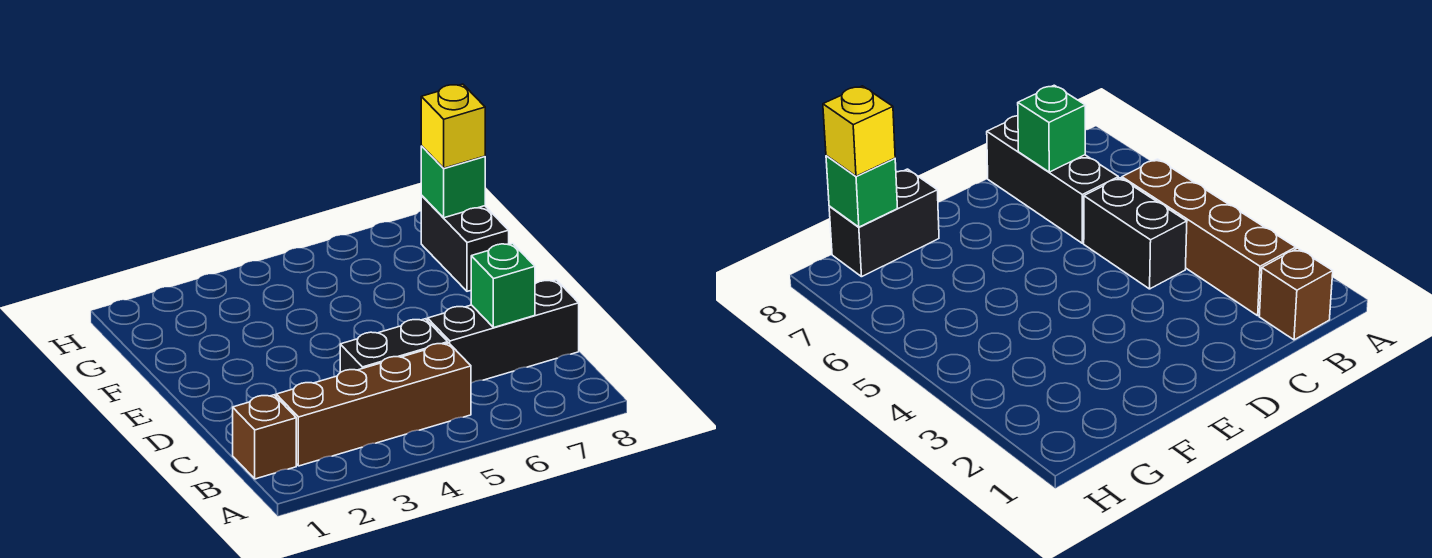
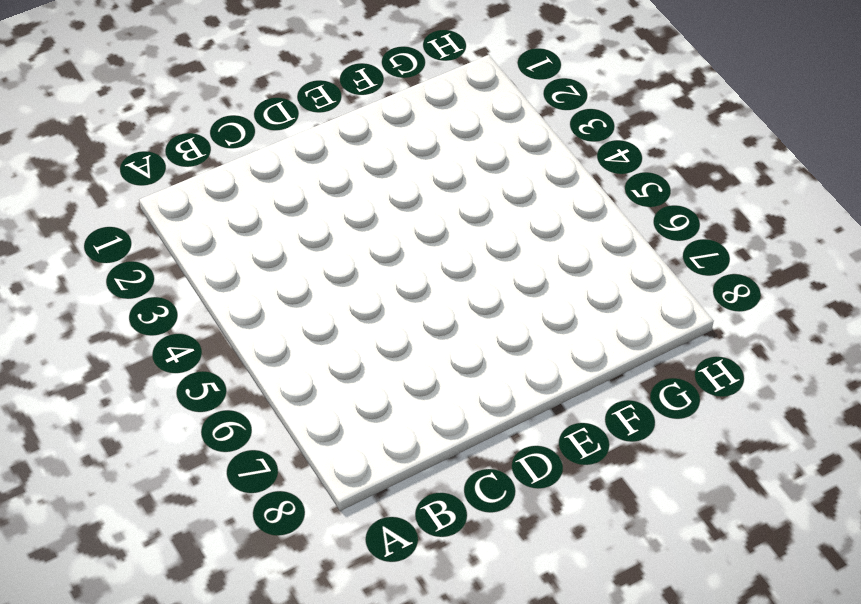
none -> brown brick B1 level 1
none -> brown brick B2:B5 level 1

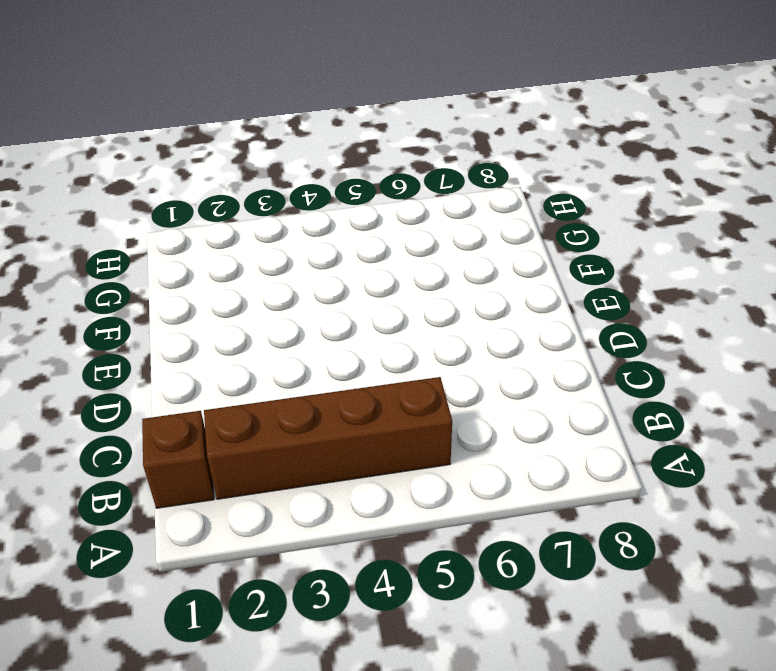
none -> black brick C4:C5 level 1
none -> black brick C6:C8 level 1

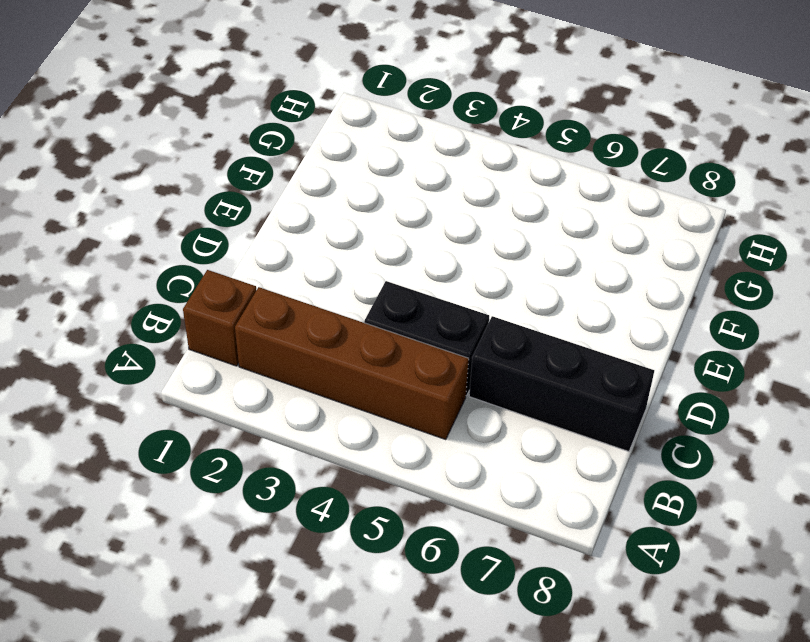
none -> black brick F8:G8 level 1
none -> green brick C7 level 2

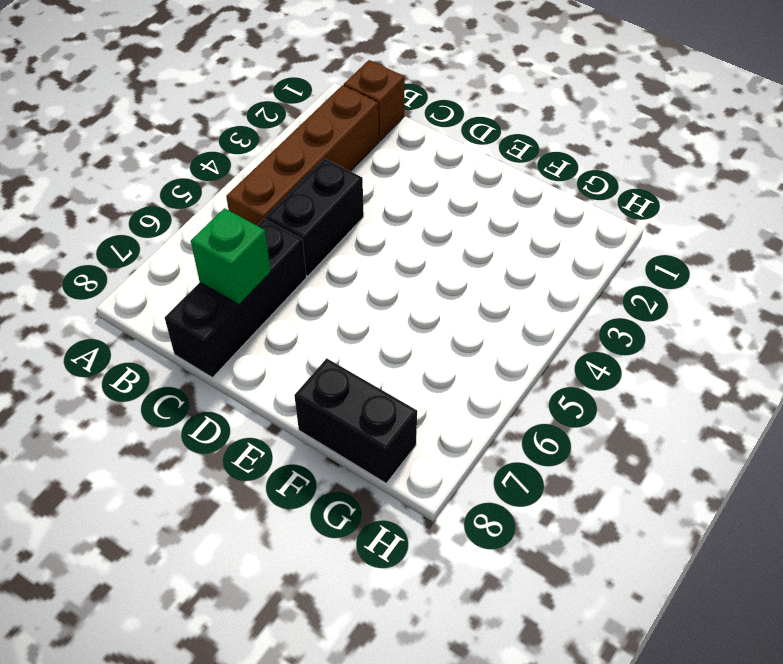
none -> green brick G8 level 2
none -> yellow brick G8 level 3

